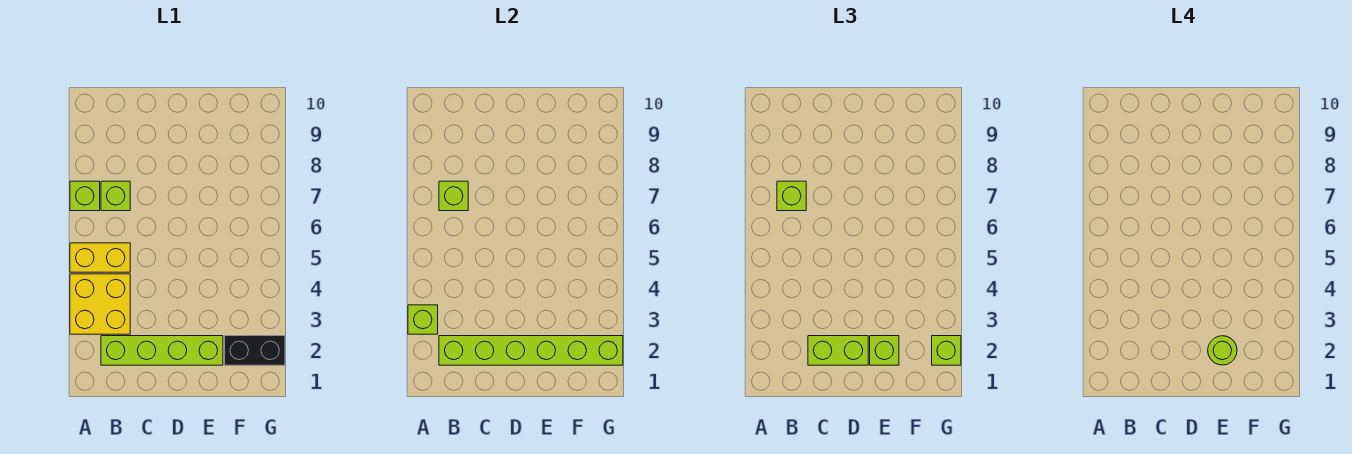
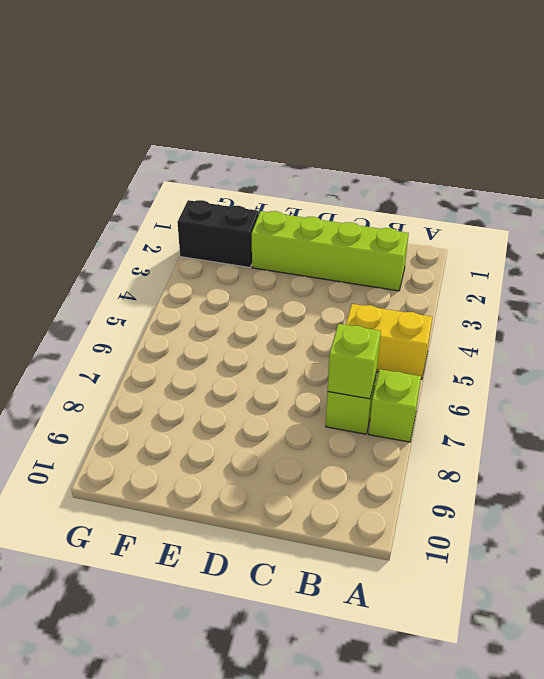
none -> yellow brick A3:B4 level 1
none -> lime brick A3 level 2
none -> lime brick B2:G2 level 2

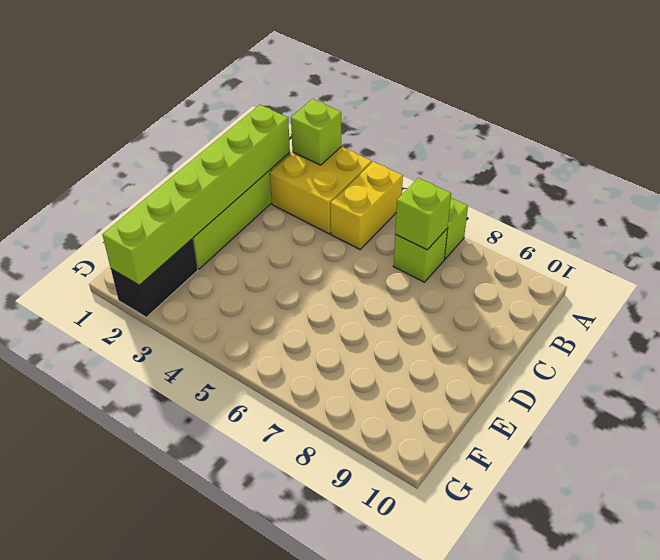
none -> lime brick B7 level 3
none -> lime brick C2:D2 level 3
none -> lime brick E2 level 3

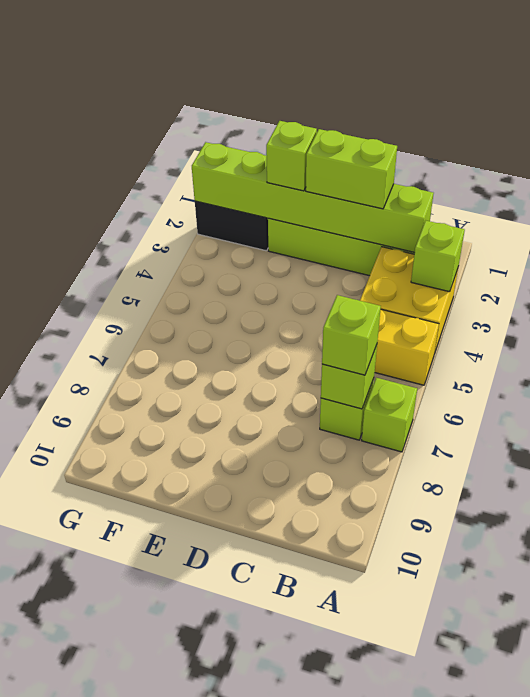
none -> lime brick G2 level 3
none -> lime round brick E2 level 4

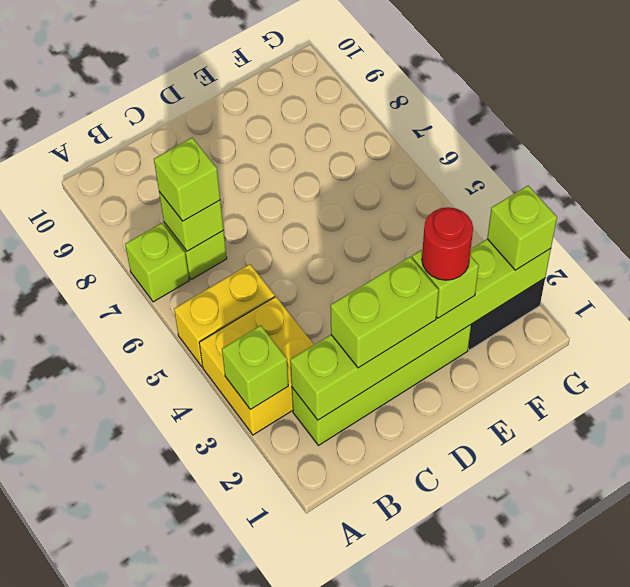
red round brick E2 level 4 -> lime round brick E2 level 4

